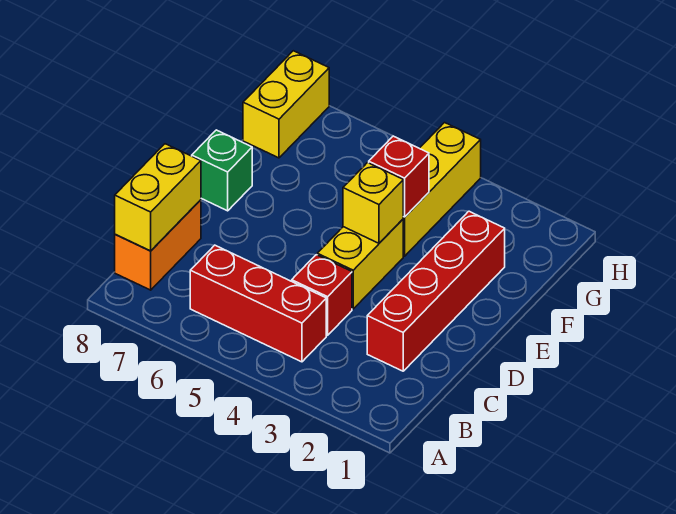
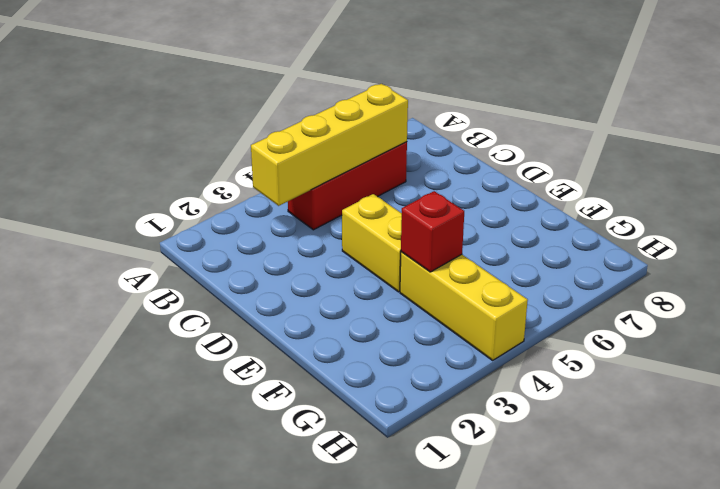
yellow brick B3:B6 level 2 -> none
none -> orange brick B8:C8 level 1
none -> red brick C2:F2 level 1

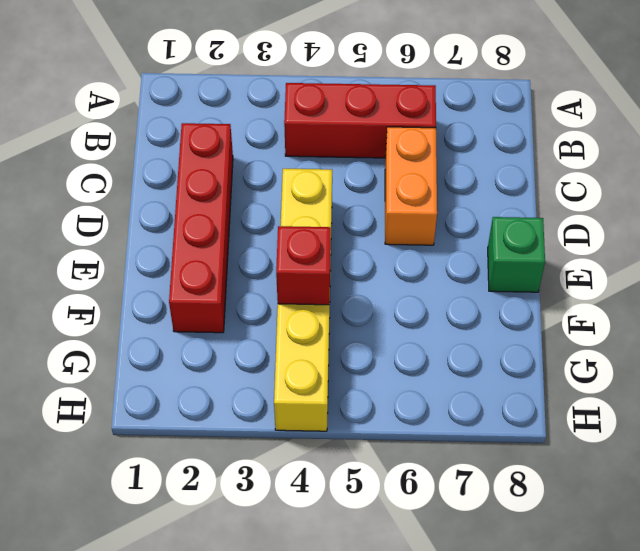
orange brick C6:D6 level 1 -> orange brick B8:C8 level 1
none -> red brick C4 level 1
none -> yellow brick G8:H8 level 1

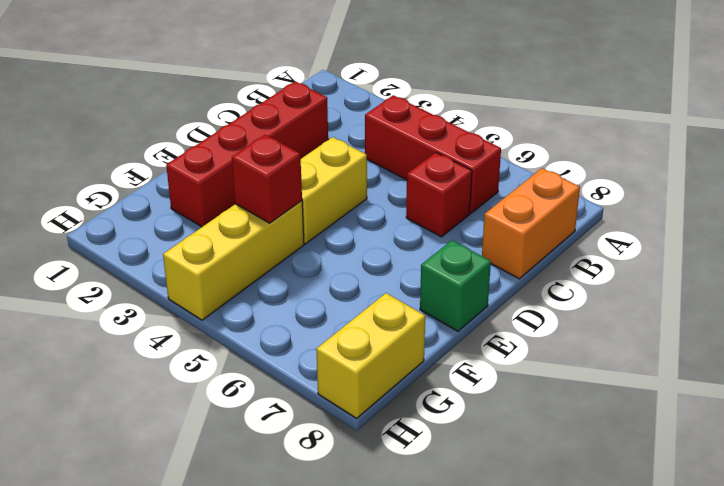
red brick C6 level 1 -> red brick C4 level 1
none -> yellow brick B8:C8 level 2
none -> yellow brick E4 level 2

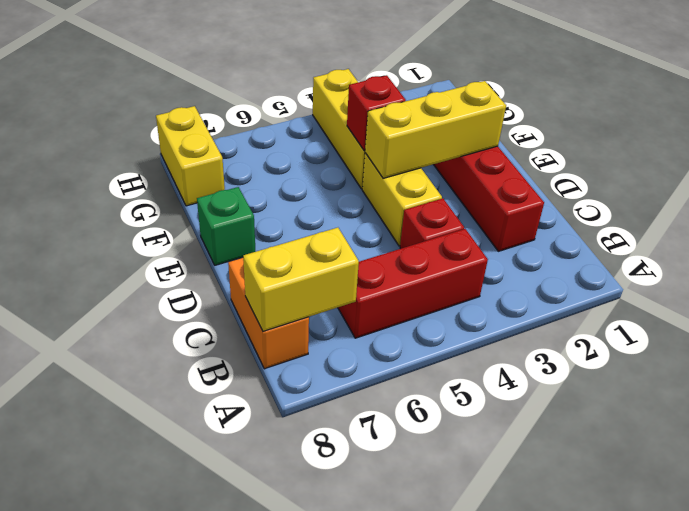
yellow brick B7:B8 level 2 -> yellow brick B8:C8 level 2
yellow brick E2:E4 level 2 -> yellow brick E4 level 2

